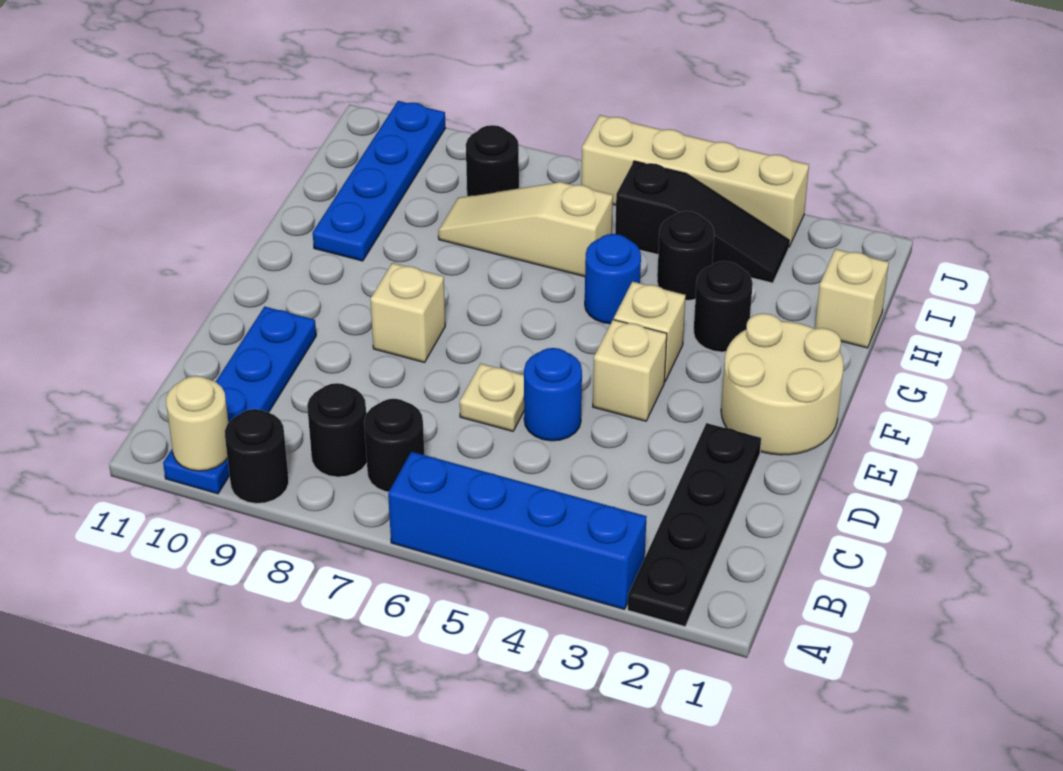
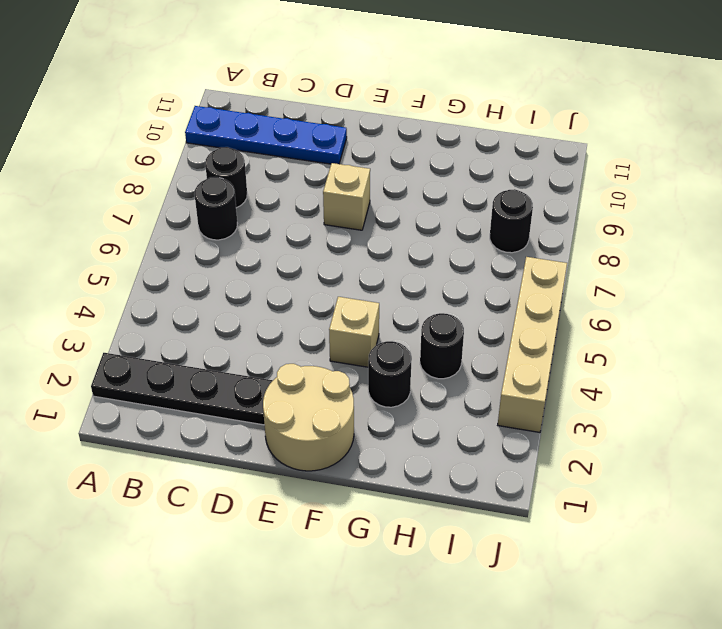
none -> blue brick A3:A6 level 1
none -> black round brick A9 level 1
none -> blue round brick D5 level 1

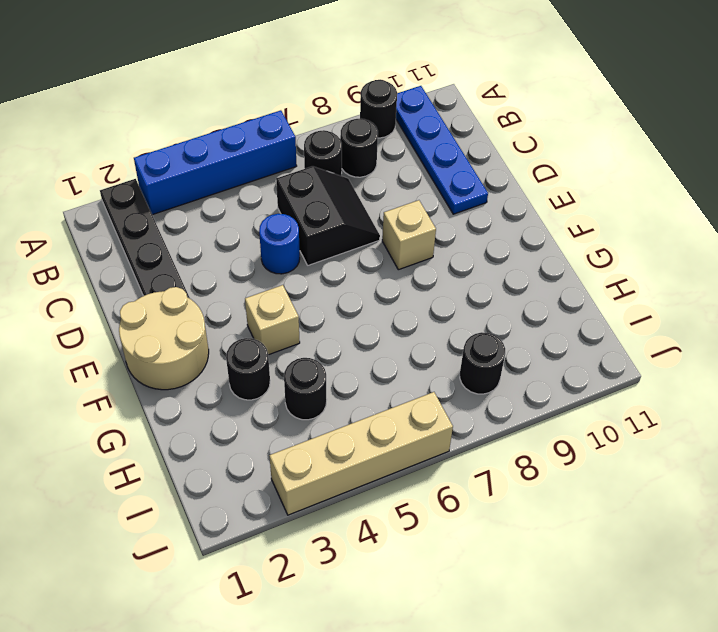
black slope C6:D7 level 1 top 6 -> tan plate D6 level 1
none -> tan brick E4 level 1
none -> blue round brick G5 level 1
none -> blue plate G10:J10 level 1

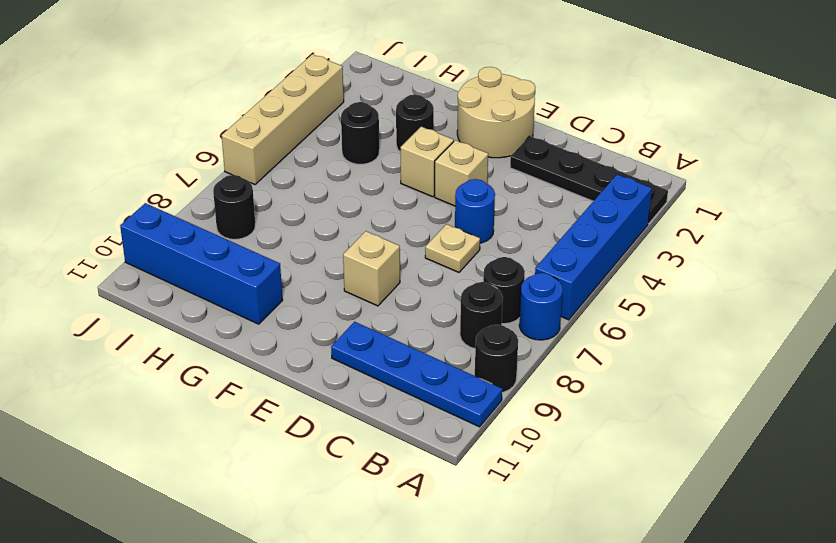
blue round brick A7 level 1 -> blue round brick G5 level 1
blue brick G10:J10 level 1 -> blue plate G10:J10 level 1
none -> tan brick H1 level 1
none -> tan slope H6:H8 level 1 top 6
none -> black slope I3:I5 level 1 top 5

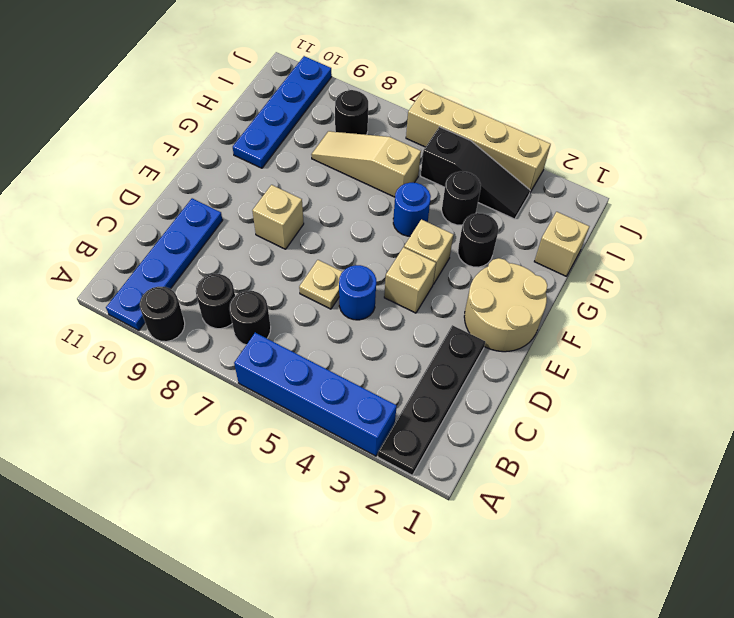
none -> tan round brick A10 level 2

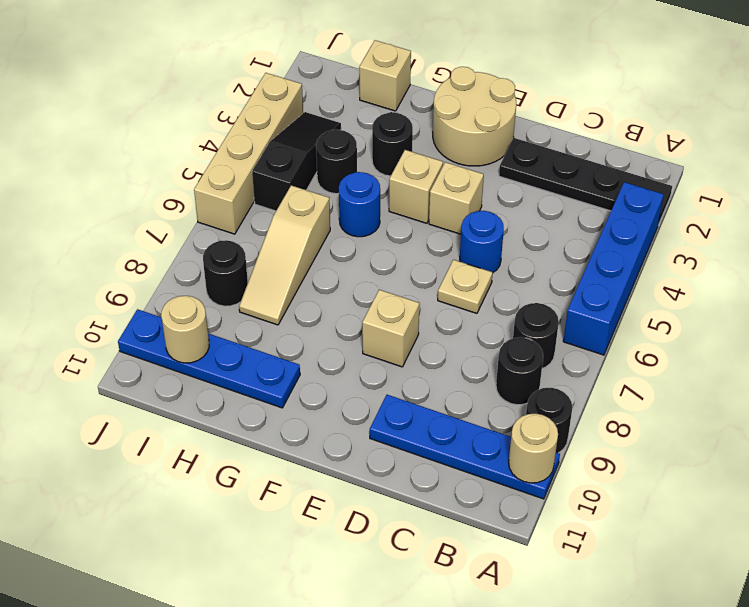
tan round brick I10 level 2 -> none

